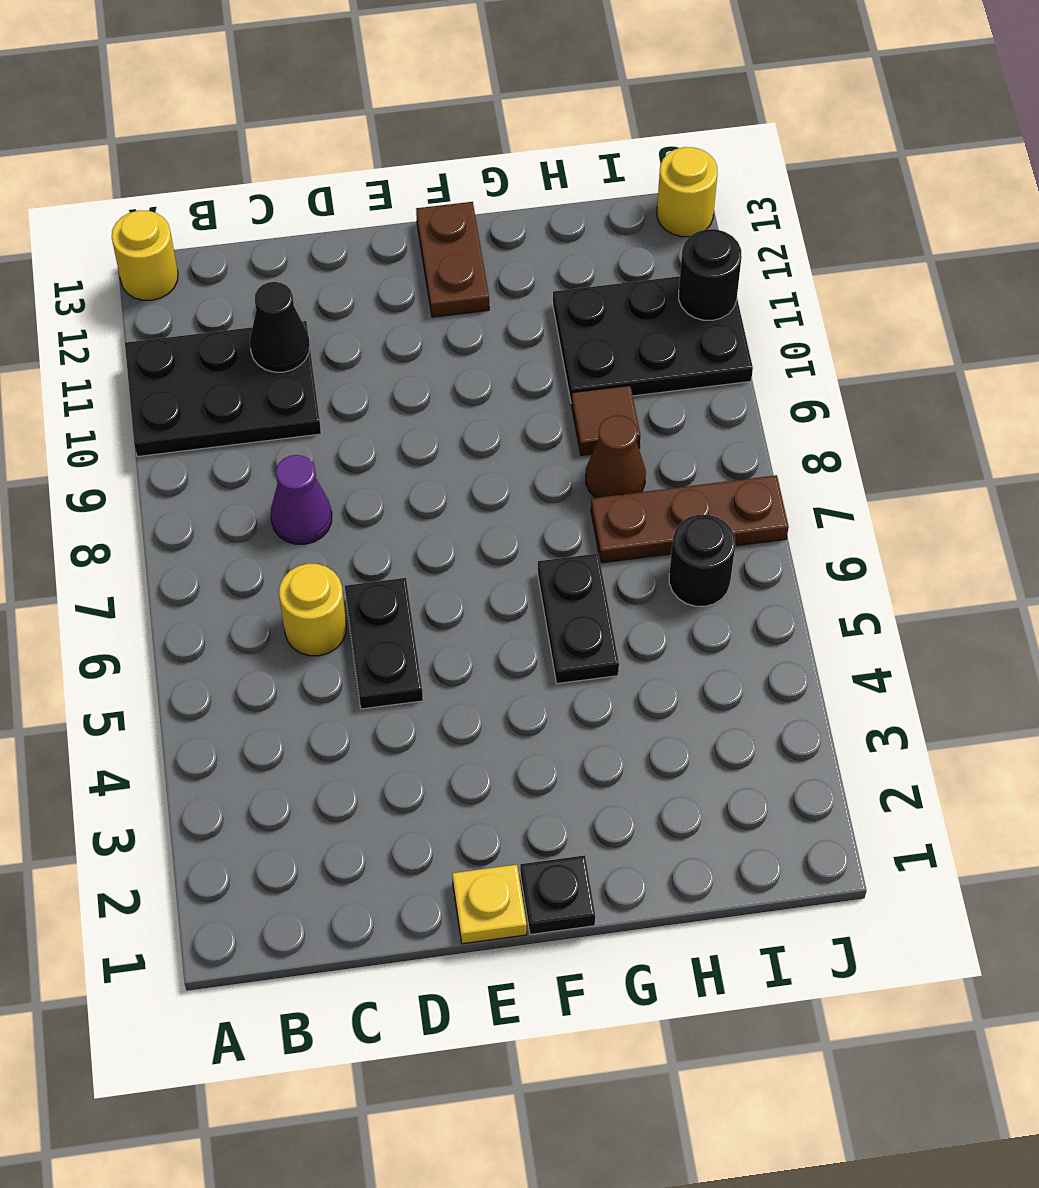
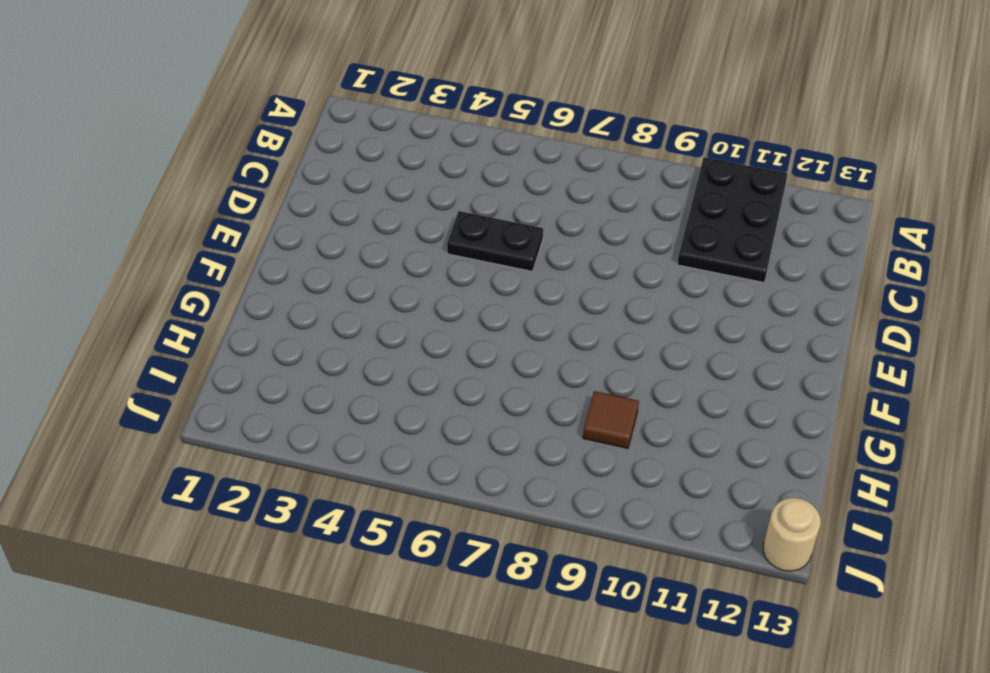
tan round brick J13 level 1 -> yellow round brick J13 level 1
none -> yellow round brick A13 level 1
none -> yellow round brick C6 level 1
none -> purple cone C8 level 1

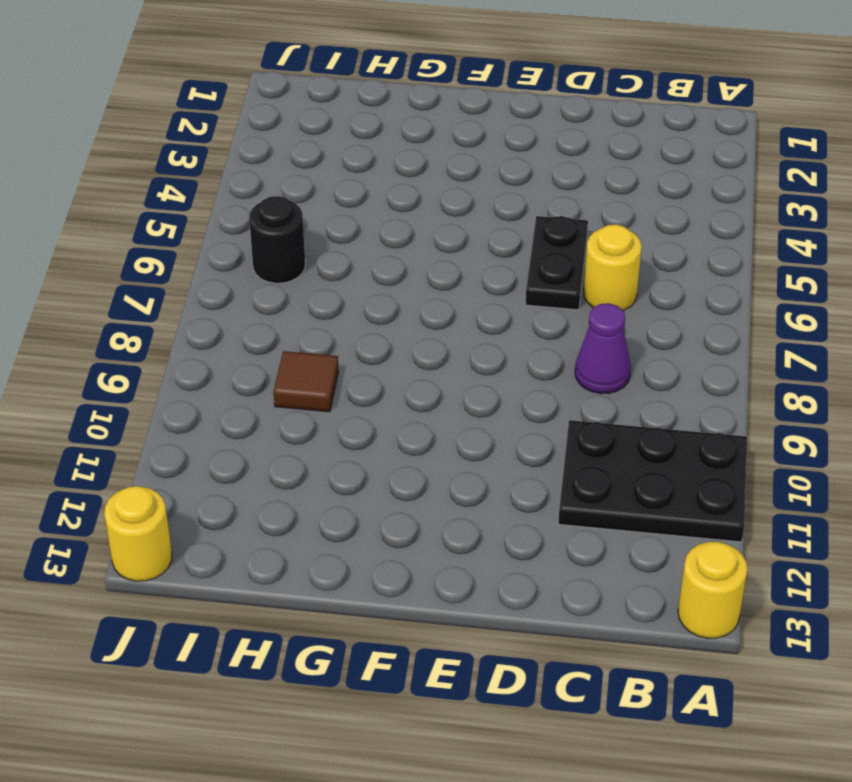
none -> yellow plate E1 level 1
none -> black plate F1 level 1
none -> brown plate F12:F13 level 1

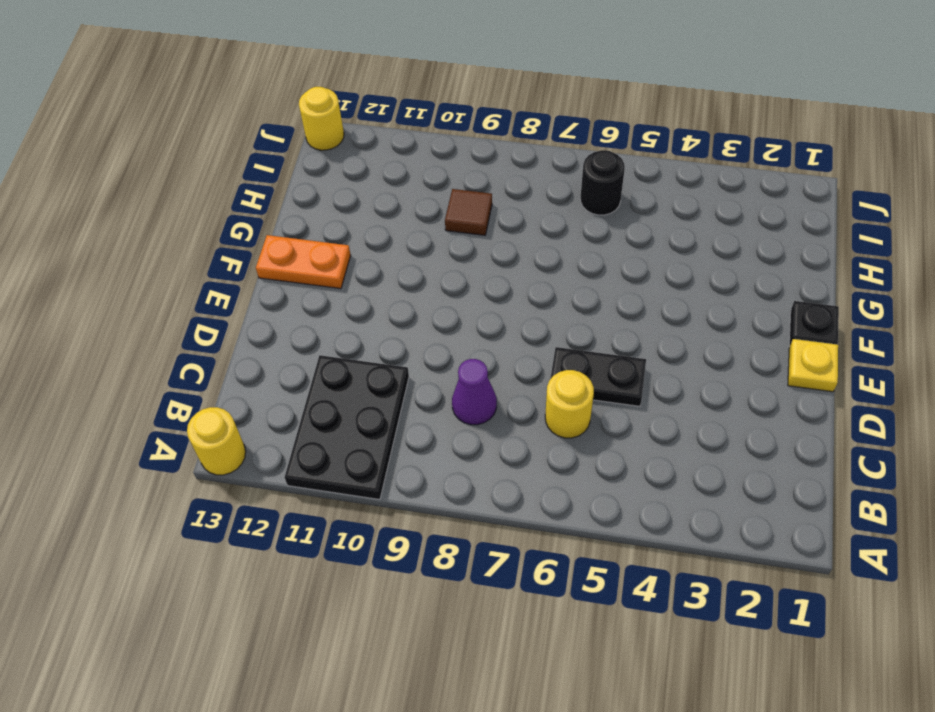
orange plate F12:F13 level 1 -> brown plate F12:F13 level 1
none -> black plate G5:G6 level 1
none -> brown plate H7:J7 level 1
none -> brown cone H8 level 1

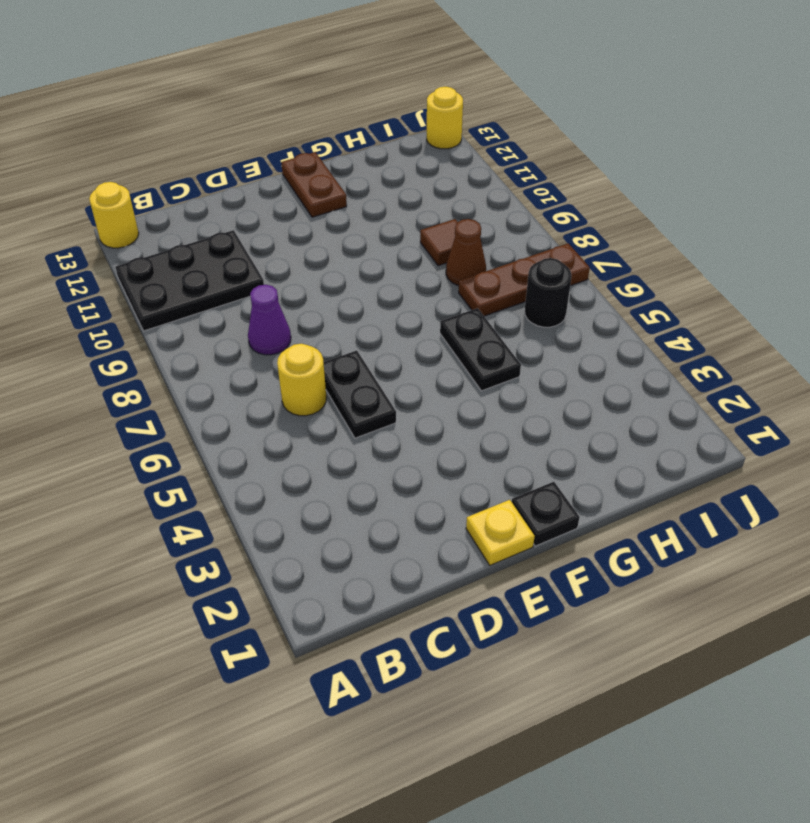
none -> black plate H10:J11 level 1
none -> black cone C11 level 2
none -> black round brick J11 level 2

